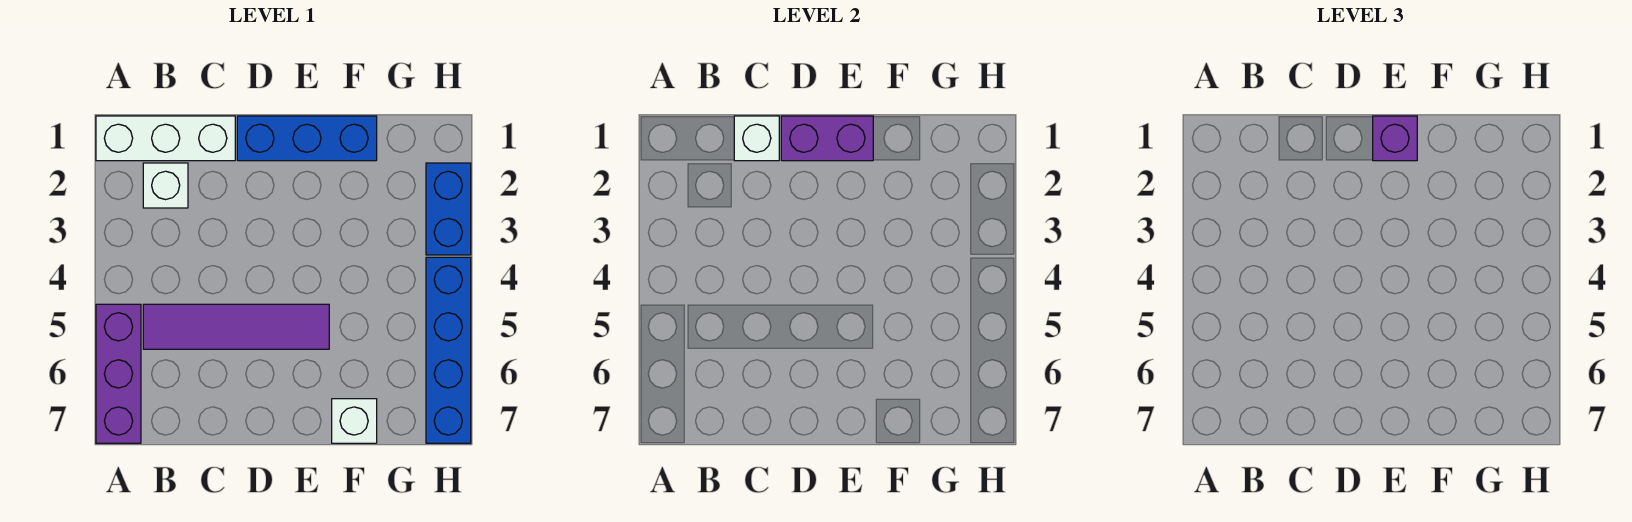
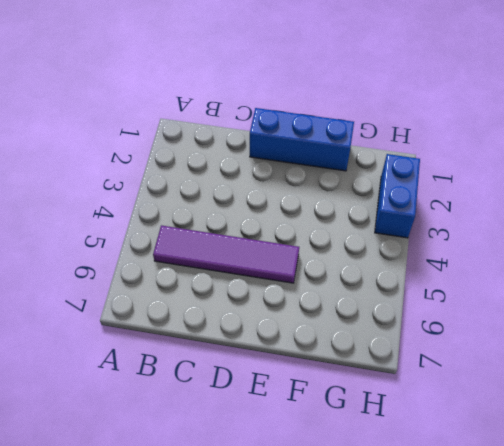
none -> white brick A1:C1 level 1
none -> purple brick A5:A7 level 1

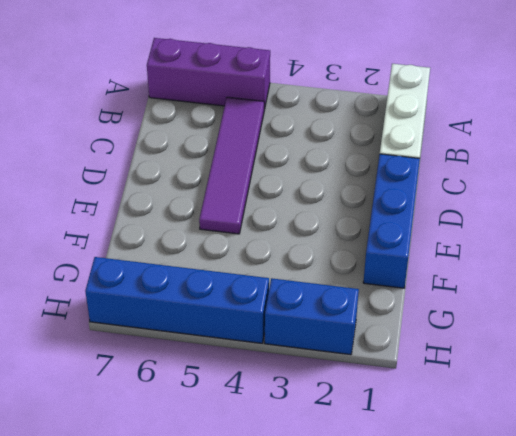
none -> white brick B2 level 1
none -> white brick F7 level 1

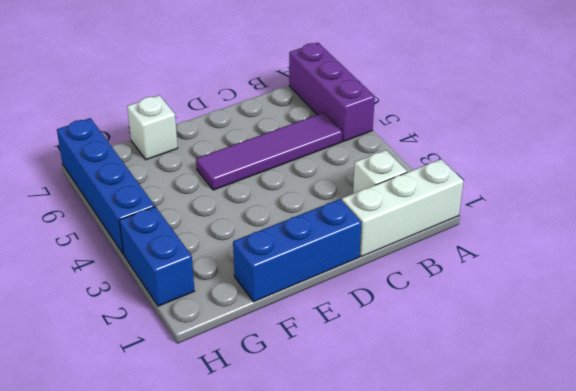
none -> white brick C1 level 2
none -> purple brick D1:E1 level 2

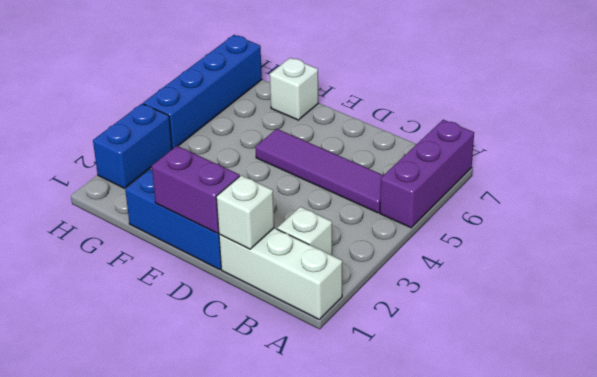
none -> purple brick E1 level 3

